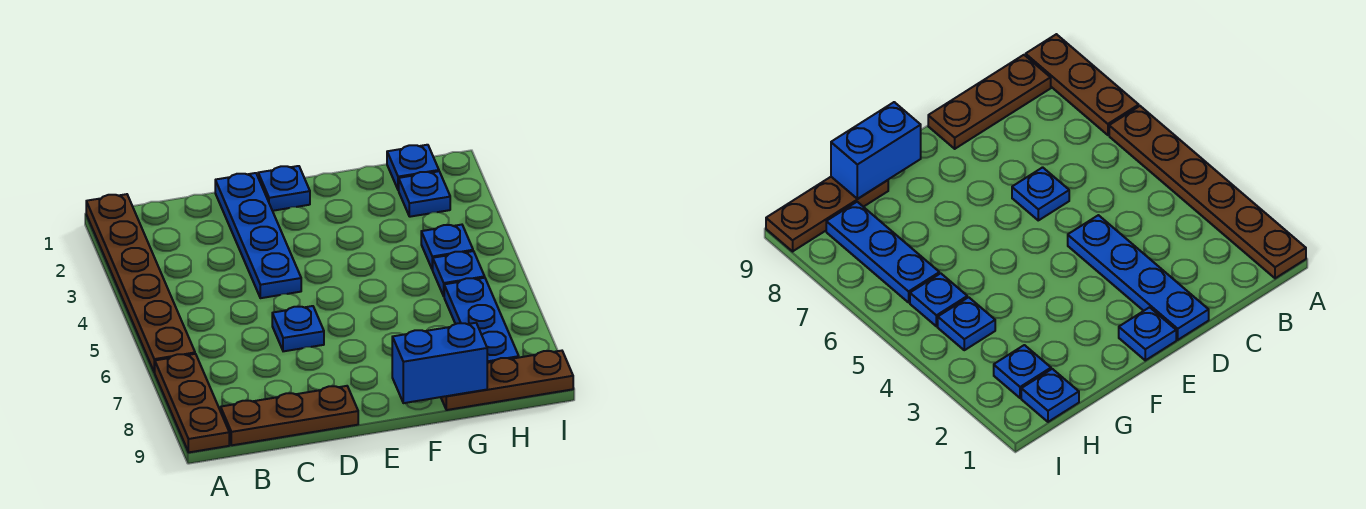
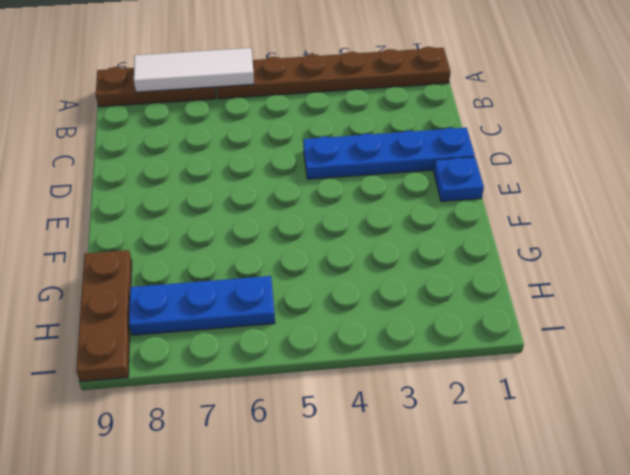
white tile A6:A8 level 2 -> none
none -> brown plate B9:D9 level 1
none -> blue plate D6 level 1
none -> blue plate H1 level 1

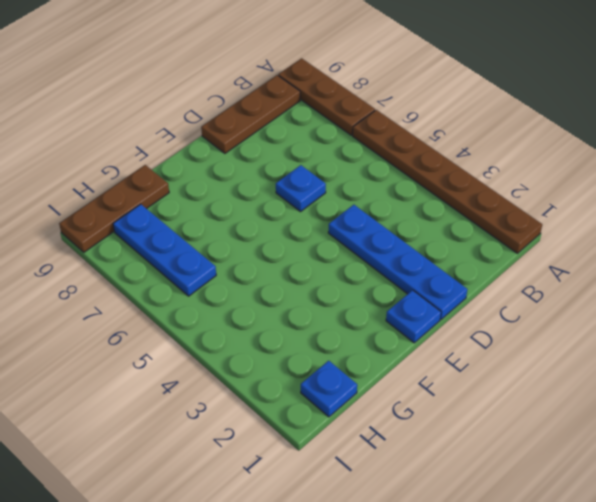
none -> blue plate H2 level 1
none -> blue plate H4 level 1
none -> blue plate H5 level 1

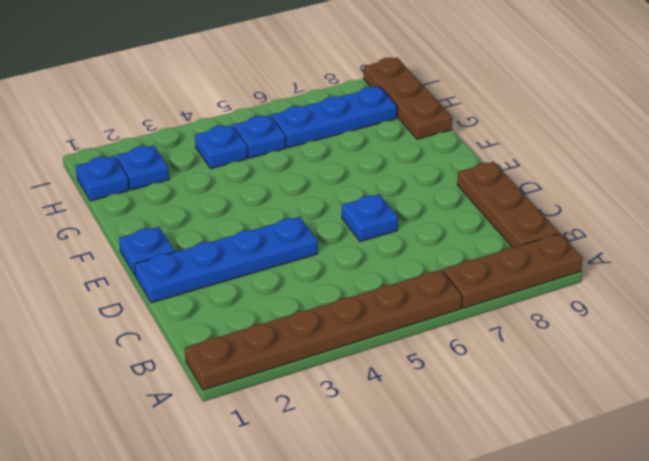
none -> blue brick F9:G9 level 2

